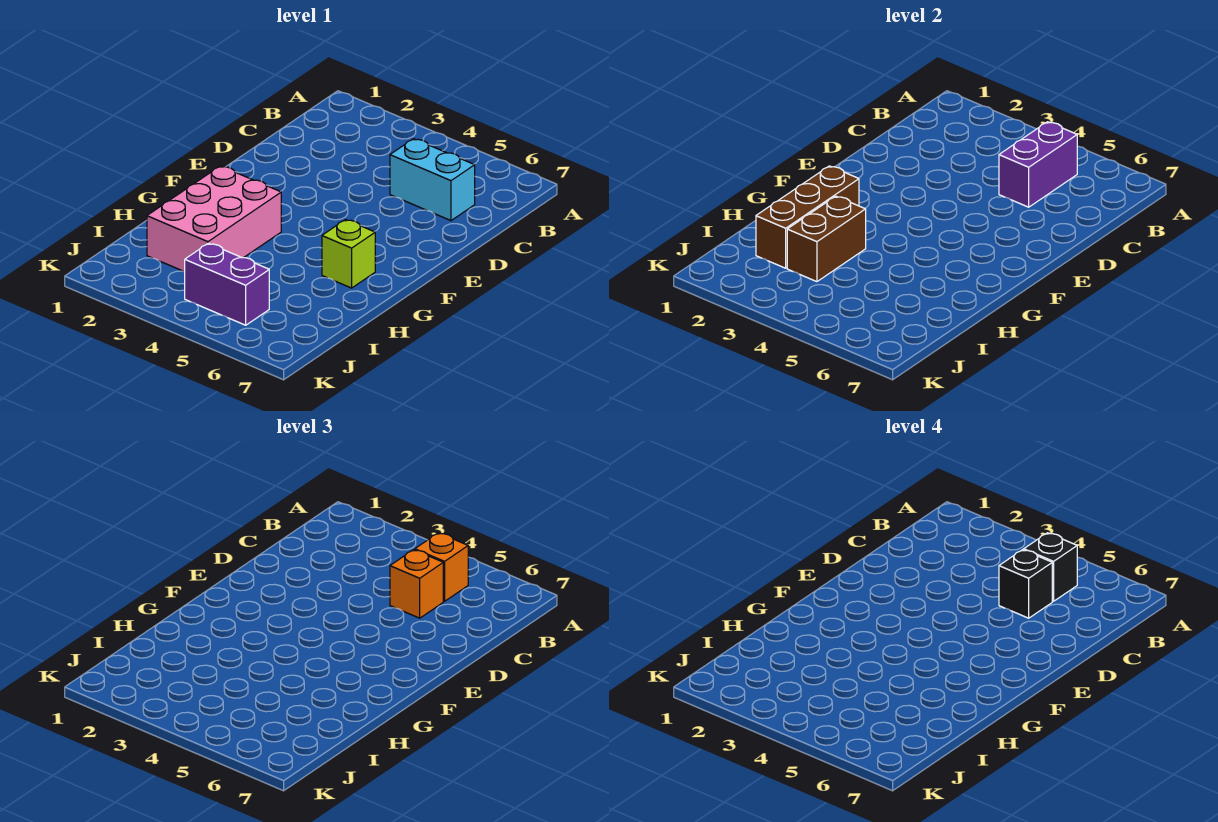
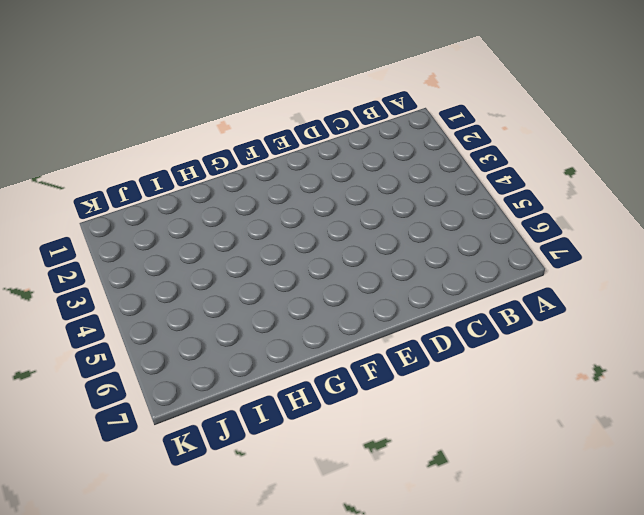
none -> cyan brick C5:C6 level 1
none -> pink brick G2:I3 level 1

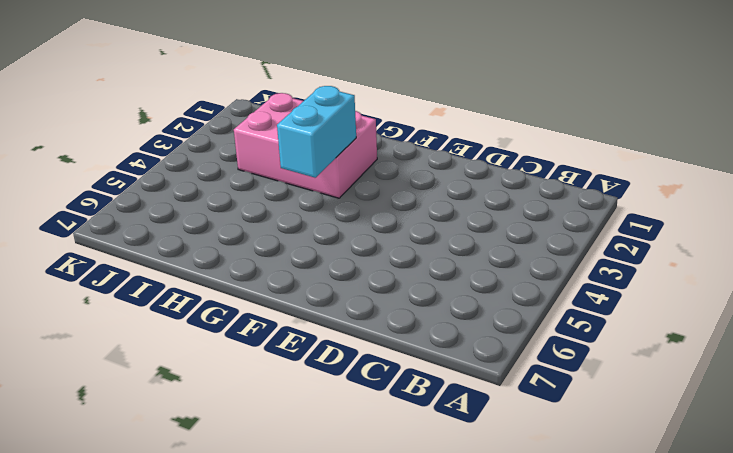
cyan brick G3:G4 level 2 -> cyan brick C5:C6 level 1
none -> lime brick G6 level 1
none -> purple brick J4:J5 level 1

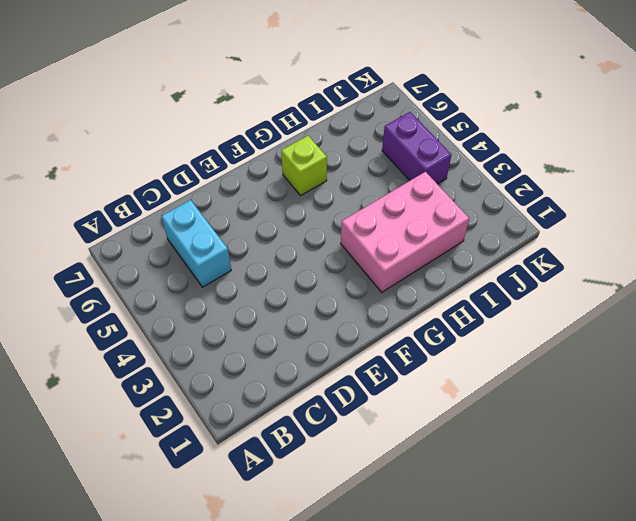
none -> purple brick B5:C5 level 2
none -> brown brick G2:I2 level 2

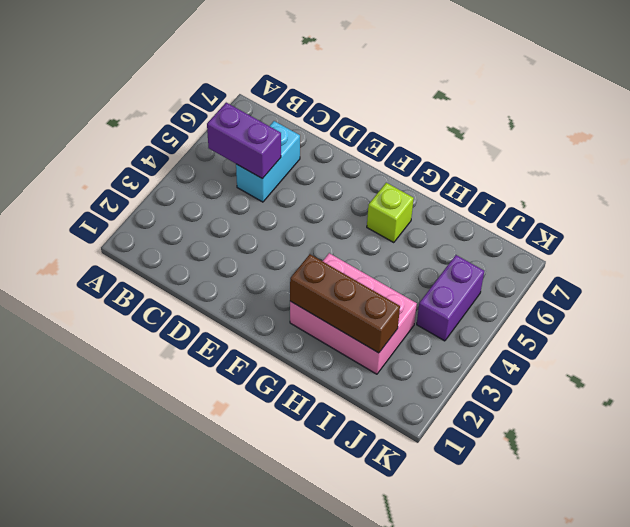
none -> brown brick H3:I3 level 2
none -> orange brick B5 level 3

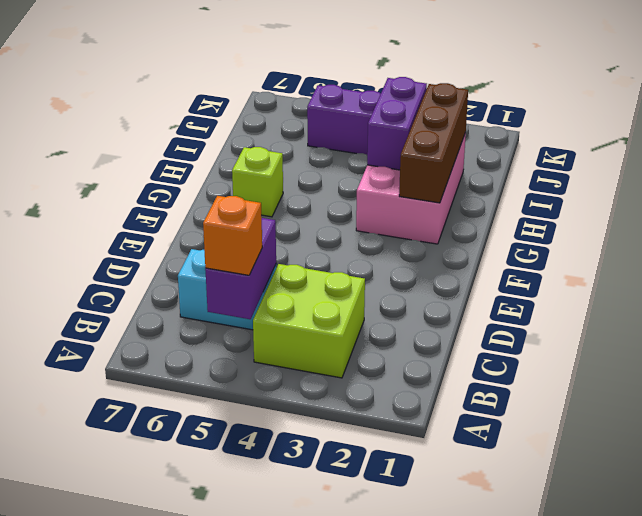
lime brick B3:C4 level 1 -> none
purple brick H3:I3 level 2 -> brown brick H3:I3 level 2
none -> orange brick C5 level 3
none -> black brick B5 level 4

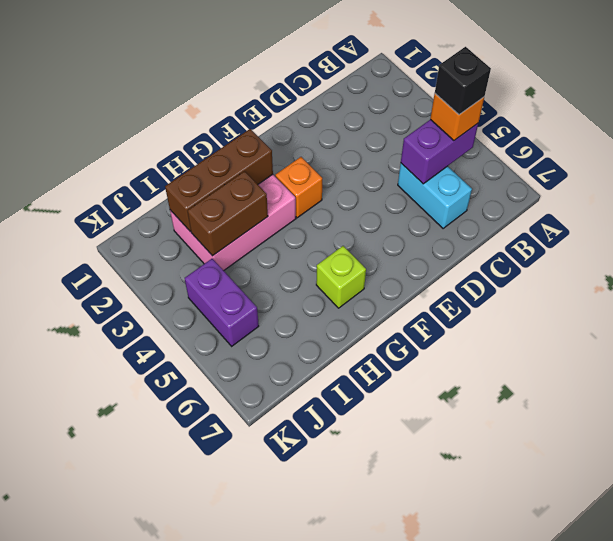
orange brick F3 level 1 -> orange brick C5 level 3
none -> black brick C5 level 4

